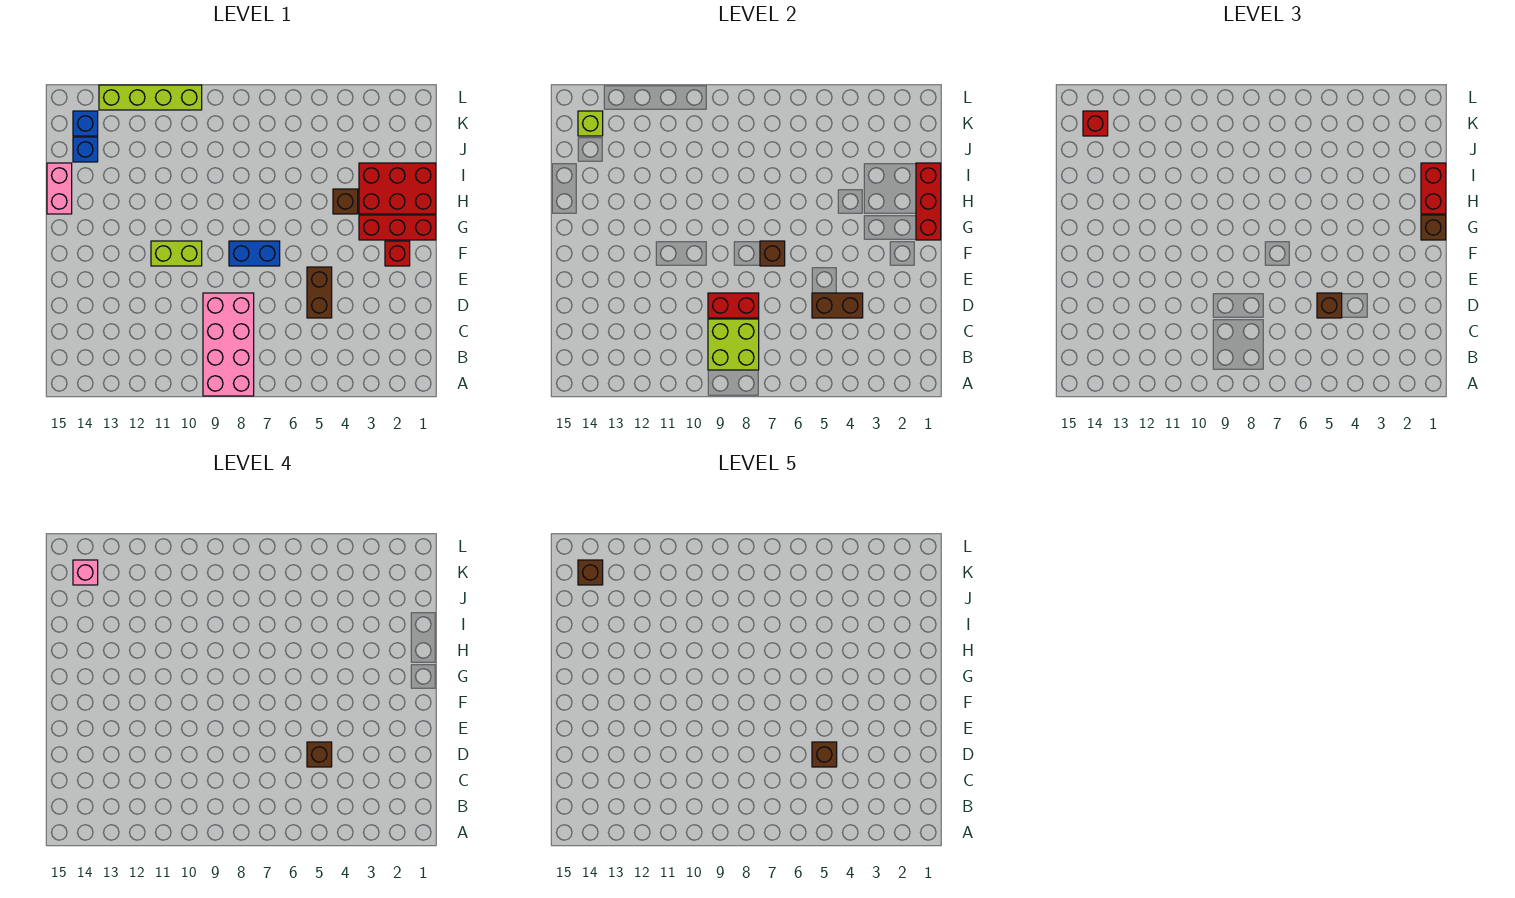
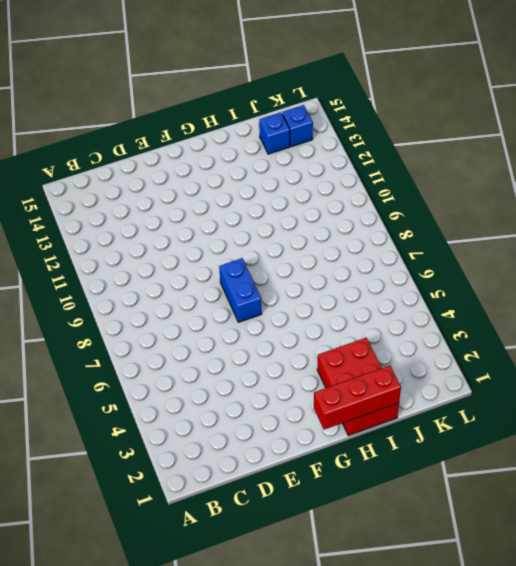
none -> pink brick A8:D9 level 1
none -> brown brick D5:E5 level 1
none -> red brick F2 level 1

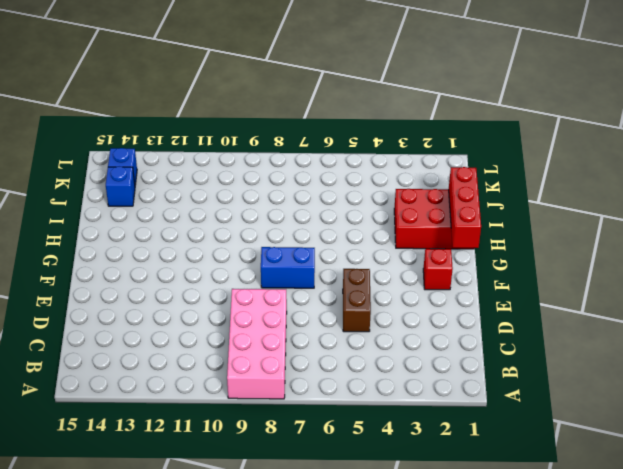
none -> lime brick F10:F11 level 1
none -> red brick G1:G3 level 1
none -> brown brick H4 level 1

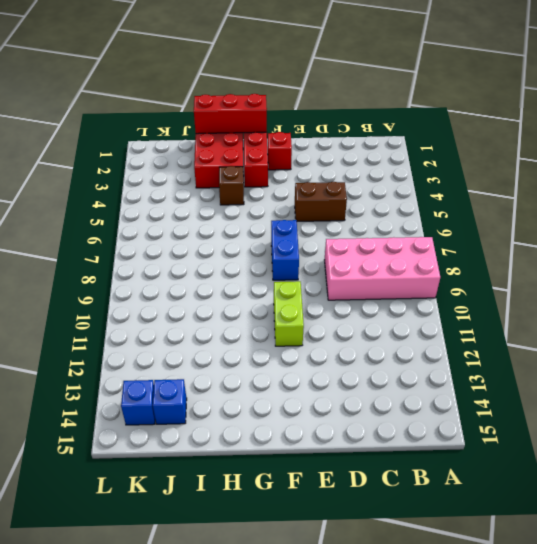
none -> pink brick H15:I15 level 1
none -> lime brick L10:L13 level 1
none -> lime brick B8:C9 level 2

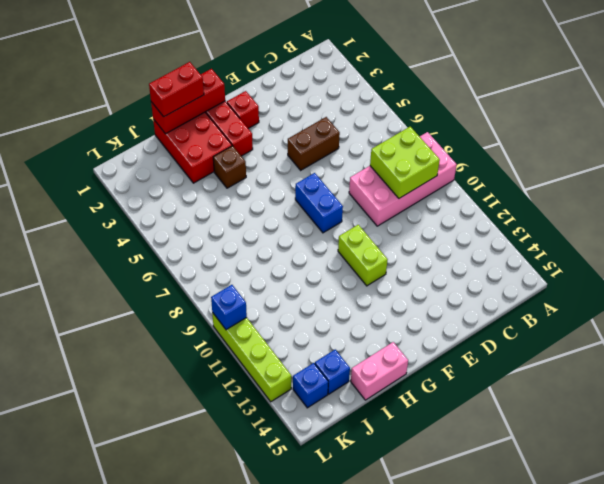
blue brick L10 level 2 -> none
none -> brown brick D4:D5 level 2
none -> red brick D8:D9 level 2
none -> brown brick F7 level 2

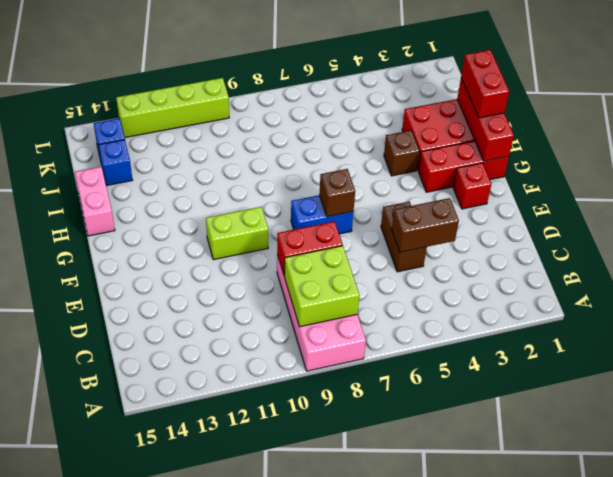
none -> lime brick K14 level 2
none -> brown brick D5 level 3
none -> brown brick G1 level 3

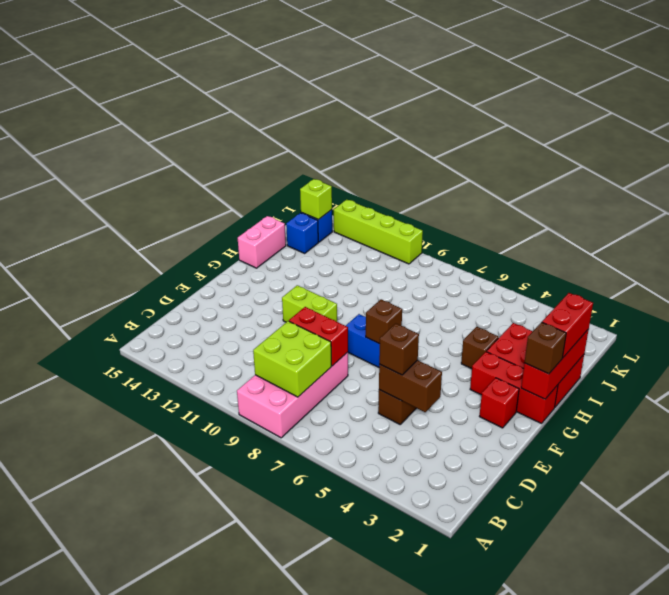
none -> red brick K14 level 3
none -> brown brick D5 level 4
none -> pink brick K14 level 4

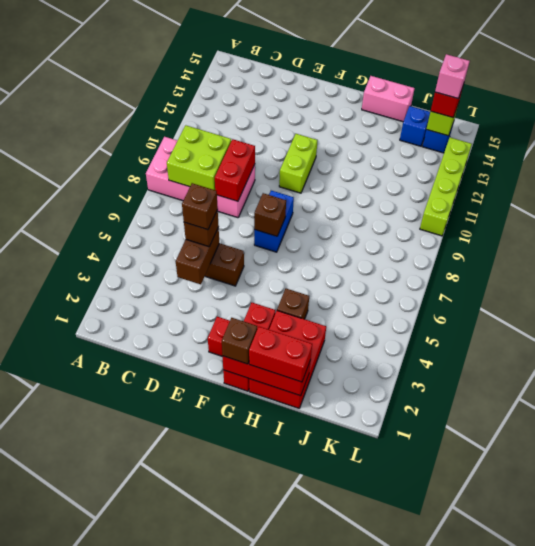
none -> brown brick D5 level 5
none -> brown brick K14 level 5

